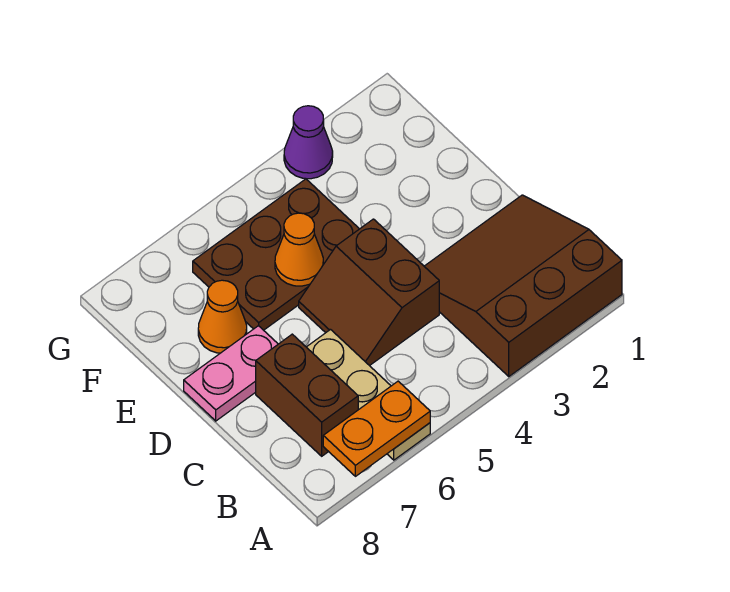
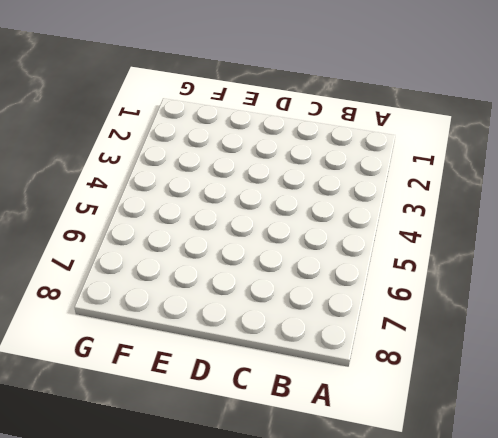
none -> brown slope A1:C3 level 1 top A
none -> tan plate A6:C6 level 1

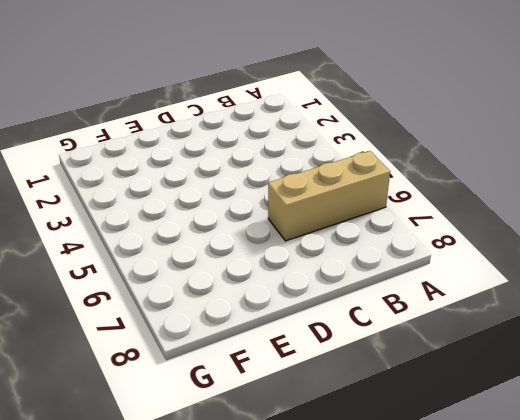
tan brick A6:C6 level 1 -> tan plate A6:C6 level 1
none -> brown slope A1:C3 level 1 top A
none -> brown brick B7:C7 level 1

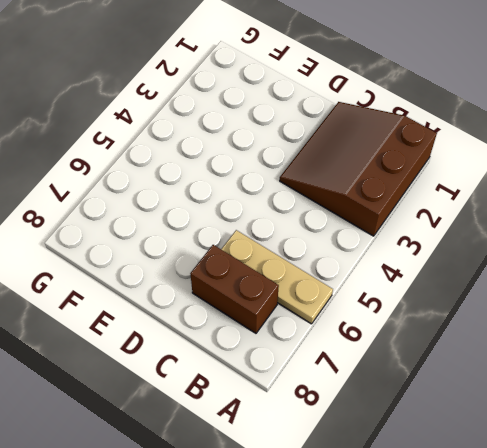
none -> brown slope C4:D5 level 1 top 4
none -> pink plate D7:D8 level 1

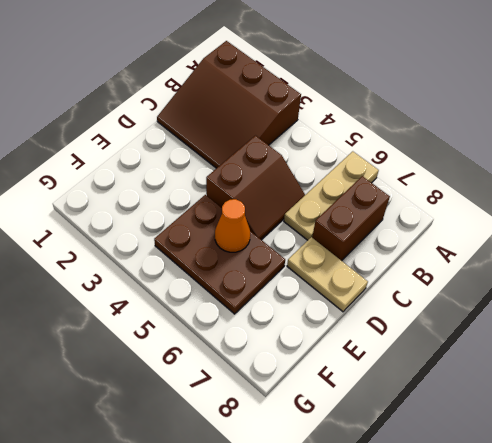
tan plate D7:D8 level 1 -> pink plate D7:D8 level 1
none -> orange cone E7 level 1
none -> purple cone G3 level 1

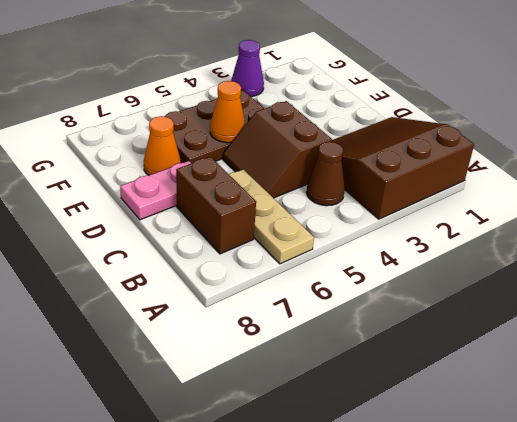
brown cone B4 level 1 -> none
none -> orange plate A6:A7 level 2

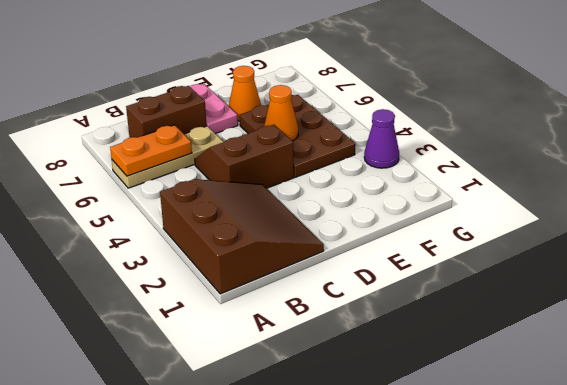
orange plate A6:B6 level 2 -> orange plate A6:A7 level 2

